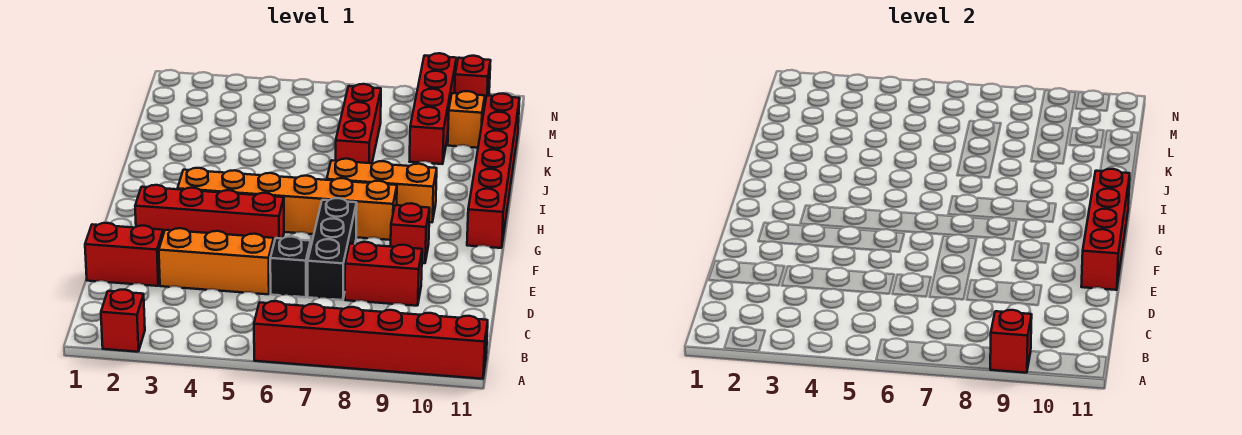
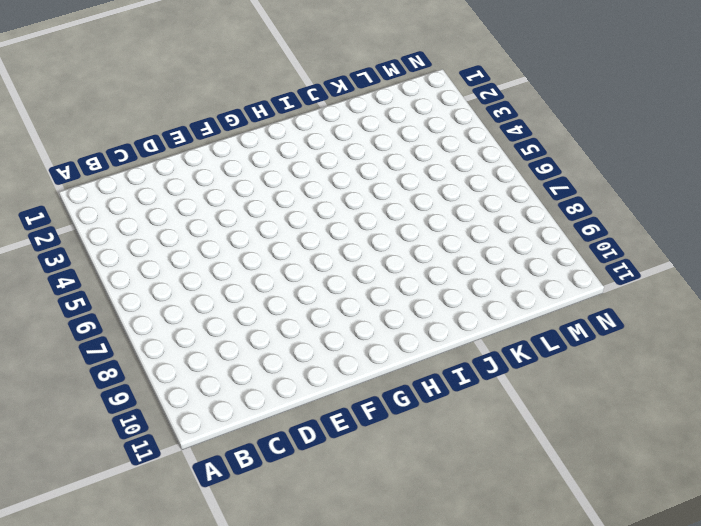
none -> red brick A2 level 1
none -> red brick A6:A11 level 1
none -> red brick D1:D2 level 1

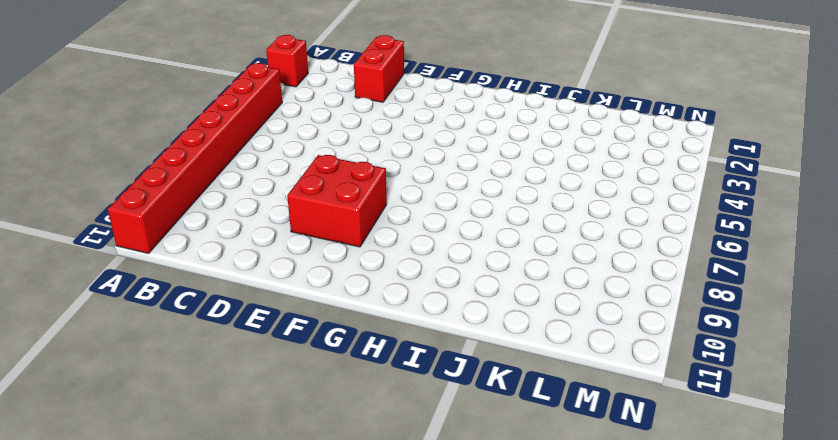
red brick A4:A11 level 1 -> red brick A6:A11 level 1
red brick E8:F9 level 1 -> red brick F9 level 1
none -> orange brick D3:D5 level 1
none -> black brick D6 level 1
none -> black brick D7:F7 level 1

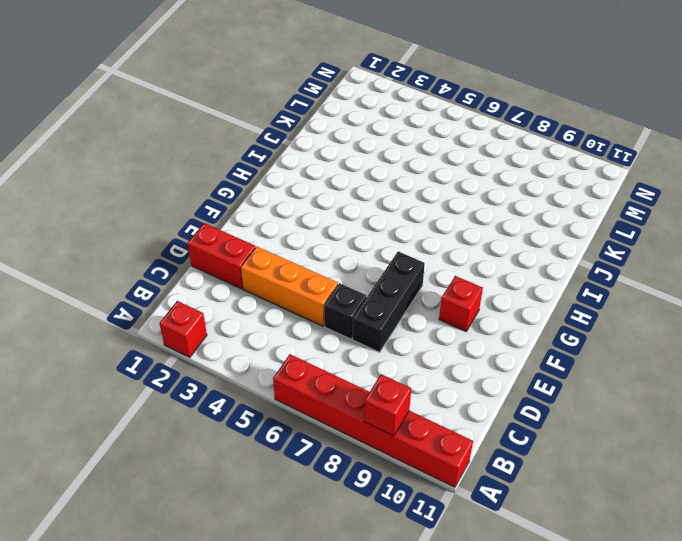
none -> red brick D8:D9 level 1
none -> red brick F2:F5 level 1
none -> orange brick G3:G8 level 1

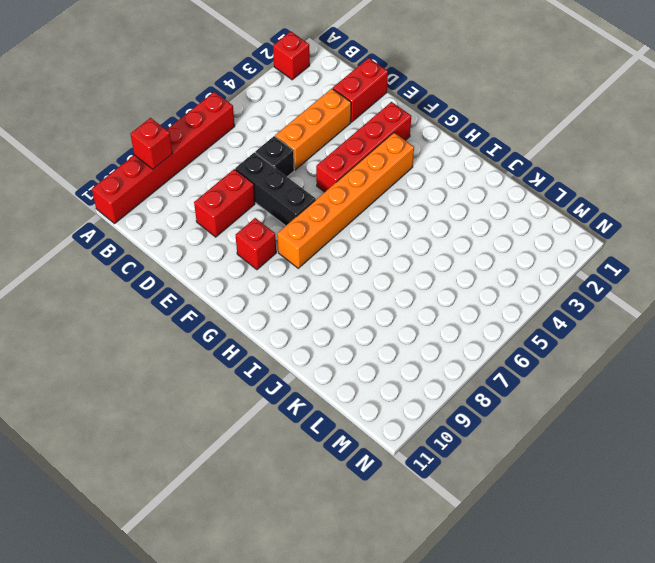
none -> red brick G11:L11 level 1
none -> orange brick H7:H9 level 1
none -> red brick J7:L7 level 1

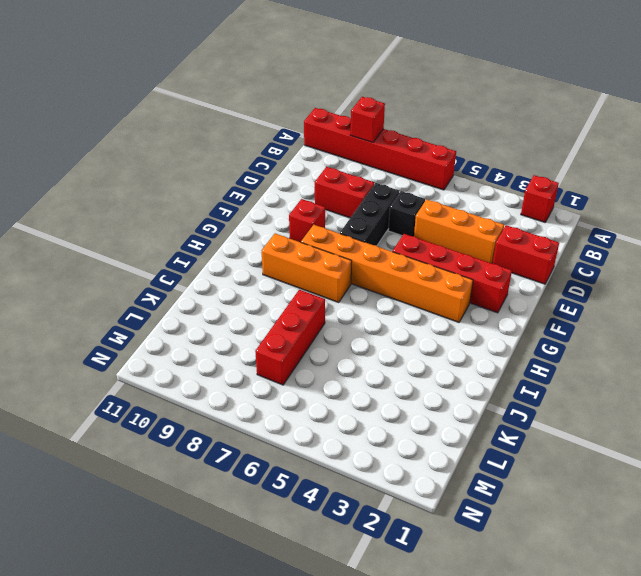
none -> red brick G11:L11 level 1
none -> red brick K9:N9 level 1
none -> orange brick L10 level 1

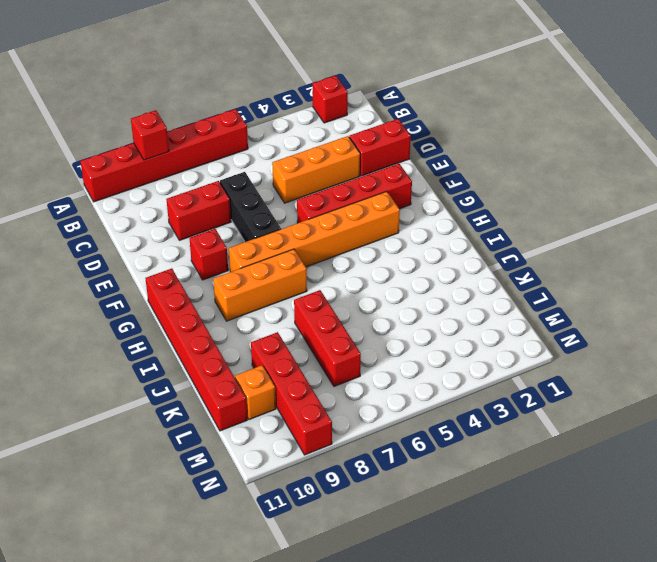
none -> black brick D6 level 1
none -> red brick N10 level 1
none -> red brick E11:H11 level 2

